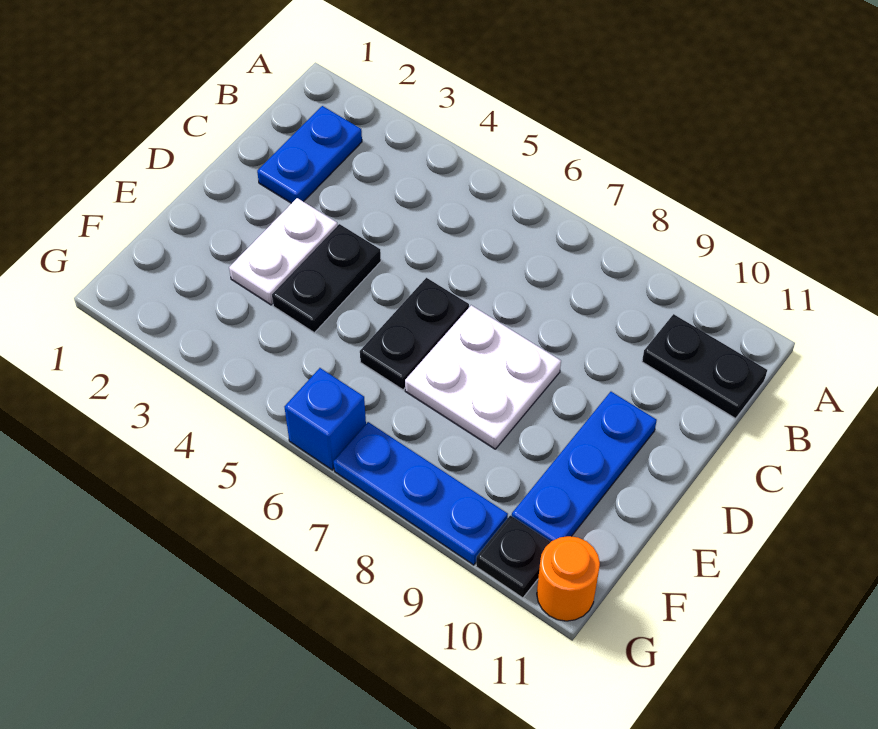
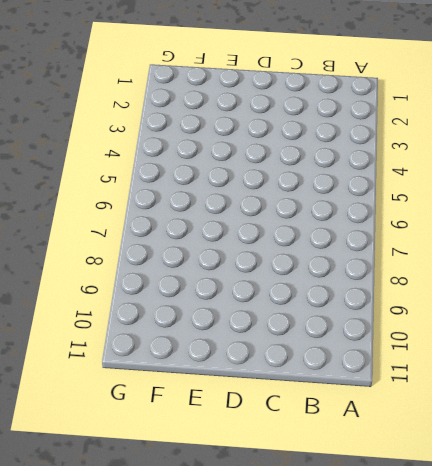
none -> blue plate B2:C2 level 1
none -> black plate B10:B11 level 1

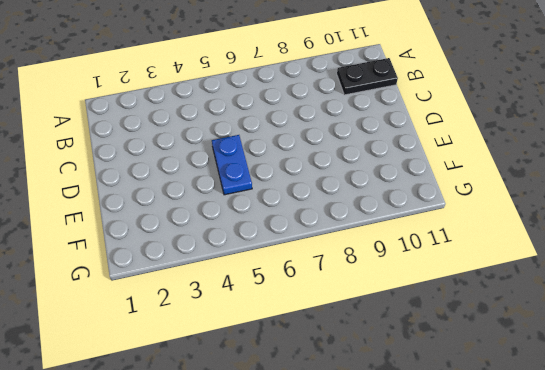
blue plate D5:E5 level 1 -> blue plate B2:C2 level 1
none -> white plate D3:E3 level 1
none -> black plate D4:E4 level 1

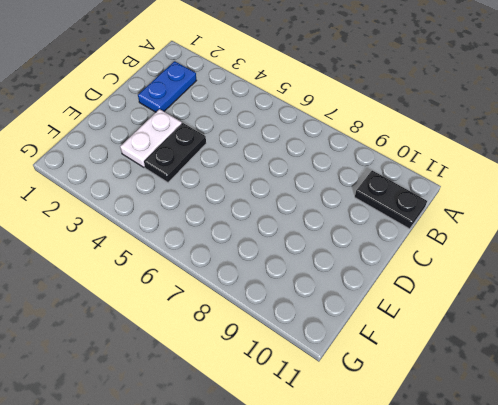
none -> black plate D6:E6 level 1
none -> white plate D7:E8 level 1

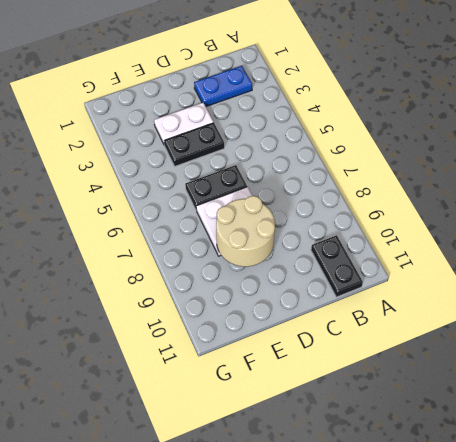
tan round brick D8:E9 level 2 -> none
none -> blue plate D10:F10 level 1
none -> blue brick G6 level 1

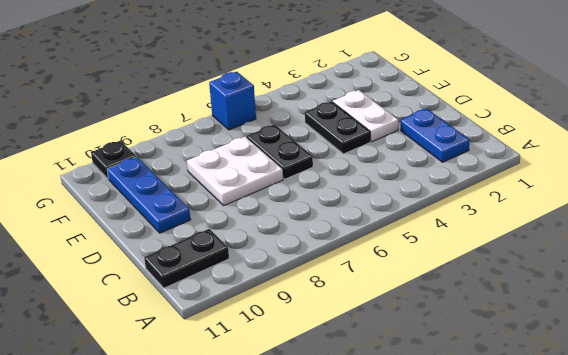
none -> blue plate G7:G9 level 1
none -> orange round brick G11 level 1

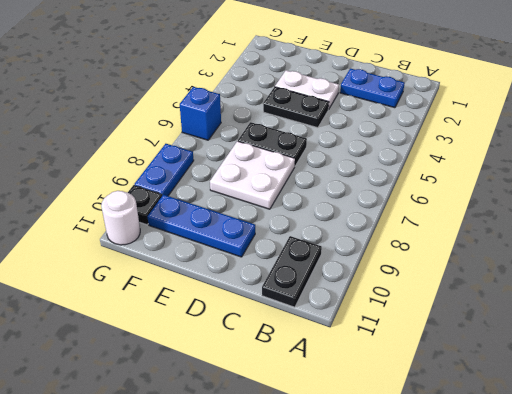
blue plate G8:G9 level 1 -> blue plate G7:G9 level 1
white round brick G11 level 1 -> orange round brick G11 level 1

